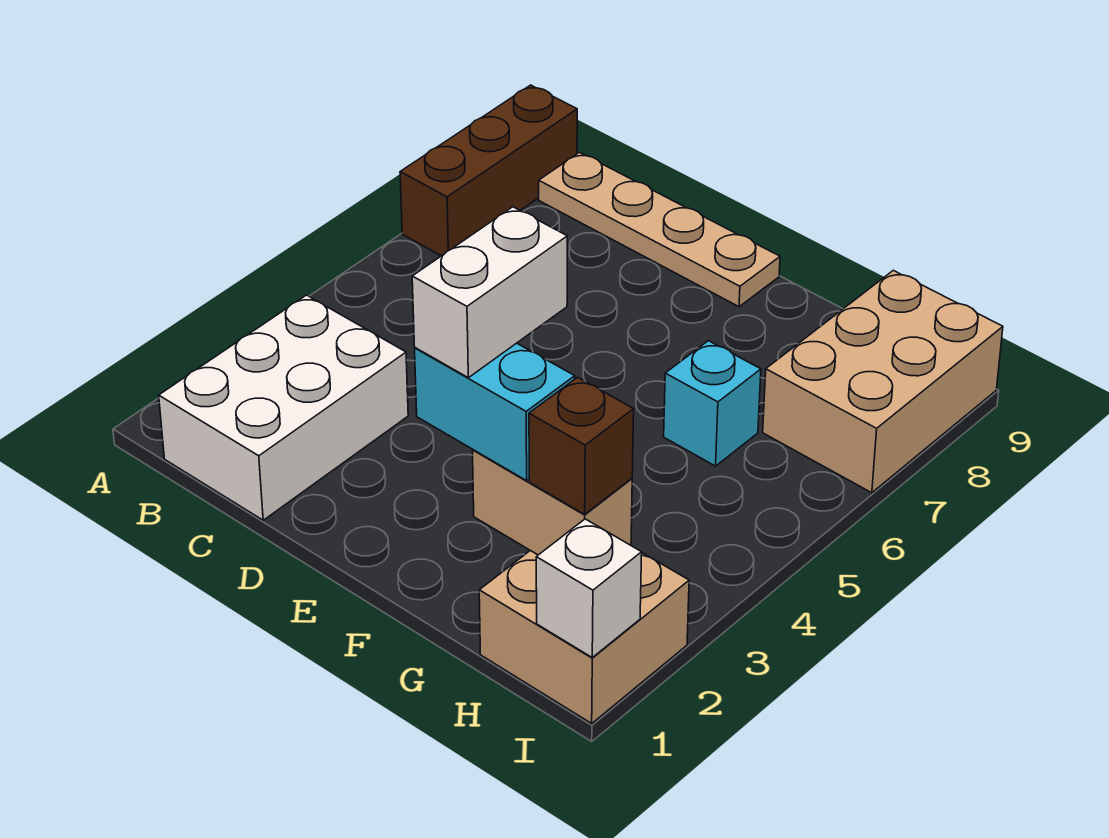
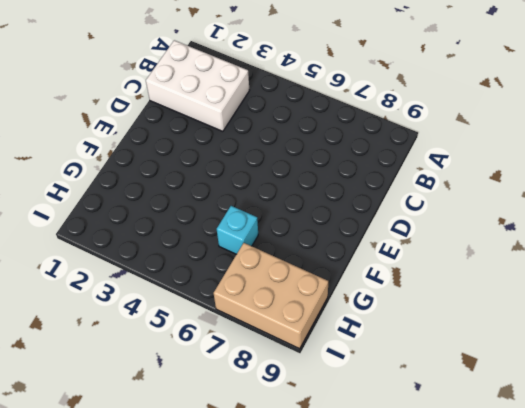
none -> brown brick A7:A9 level 1
none -> tan plate B9:E9 level 1

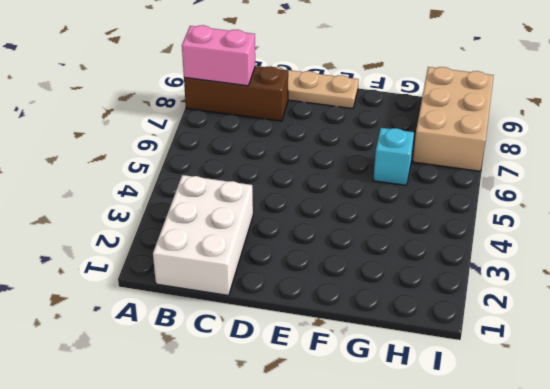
brown brick A8:C8 level 1 -> brown brick A7:A9 level 1
pink brick A8:B8 level 2 -> none
none -> tan brick H1:I2 level 1
none -> tan brick G2:H2 level 2

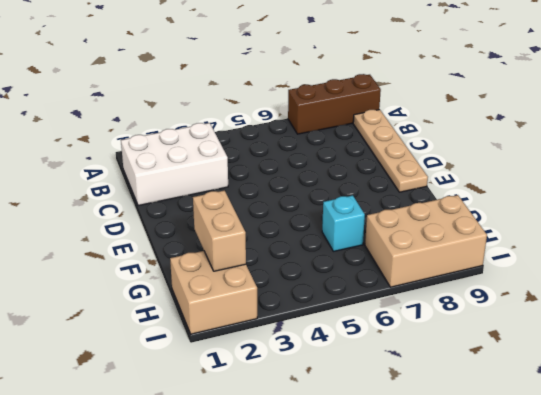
none -> white brick I1 level 2
none -> cyan brick F2:G2 level 3

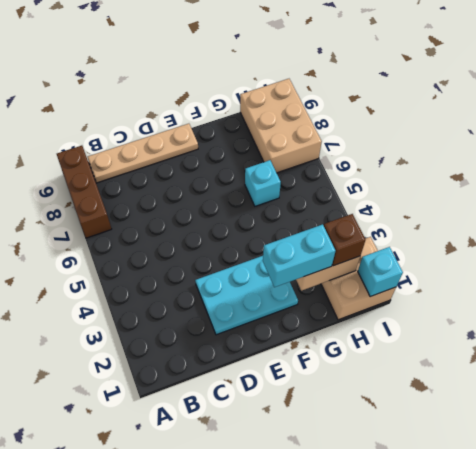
cyan plate D2:F3 level 1 -> none
cyan brick I1 level 2 -> white brick I1 level 2
none -> white brick B1:C3 level 1
none -> white brick F2:F3 level 4

